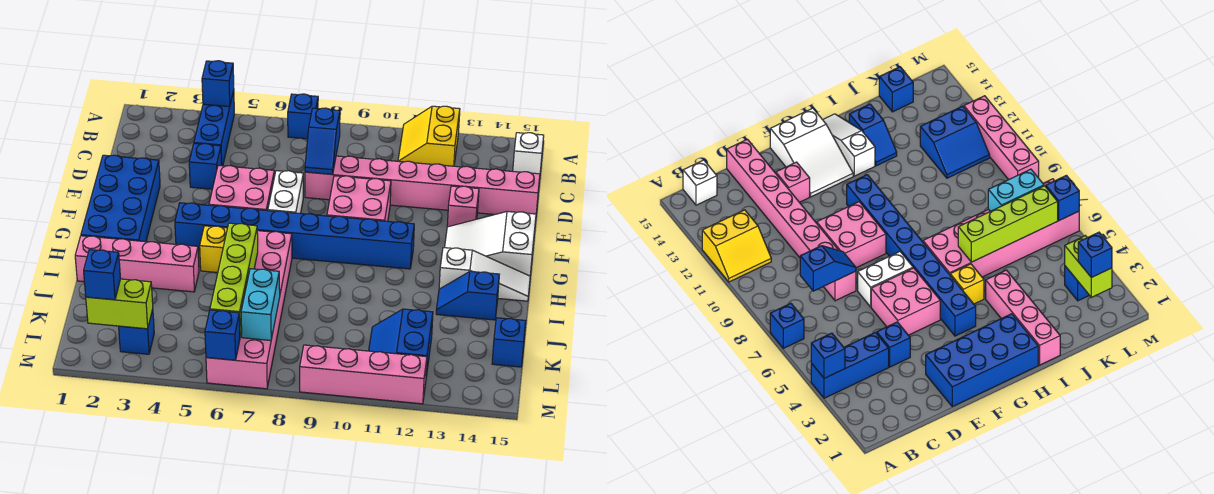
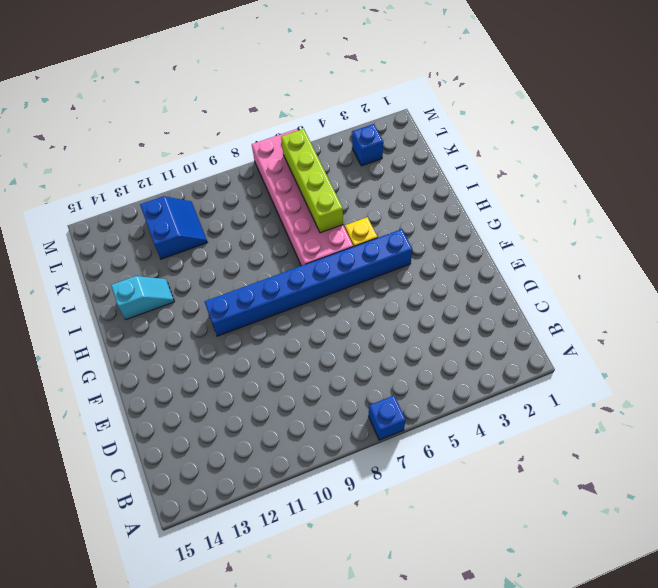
cyan slope I13:I14 level 1 top 14 -> blue slope I13:I14 level 1 top 14
none -> blue brick A4:C4 level 1
none -> yellow slope A11:B12 level 1 top 12
none -> white brick B15 level 1

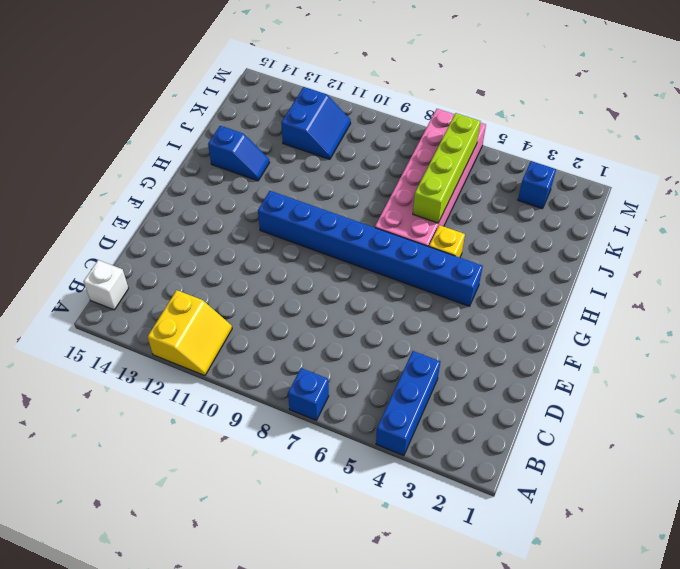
none -> blue brick D4 level 1
none -> pink brick D8:D15 level 1
none -> blue brick E1:H2 level 1

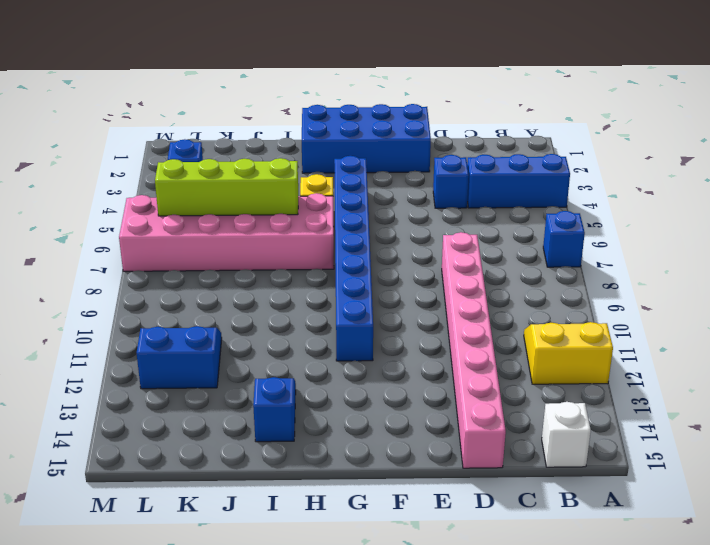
none -> pink brick E5:F6 level 1
none -> white brick E7:F7 level 1
none -> pink brick E9:F10 level 1

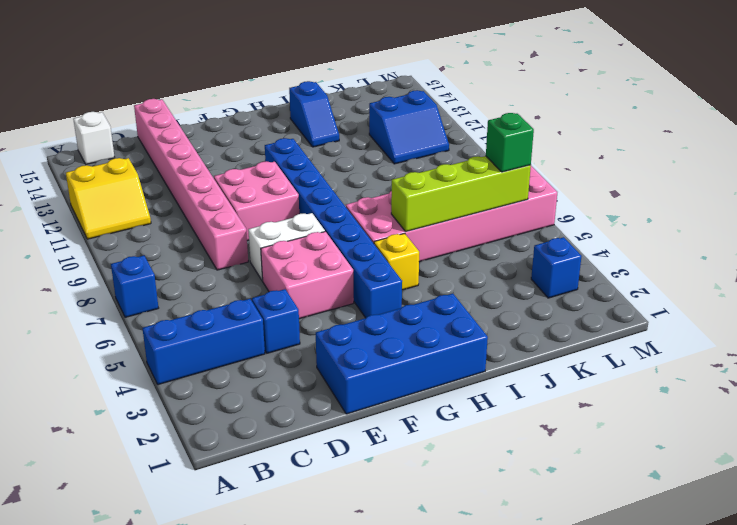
green brick L6 level 3 -> none
none -> pink brick E13 level 1
none -> white slope F13:G15 level 1 top 15
none -> white slope H13:H15 level 1 top 13

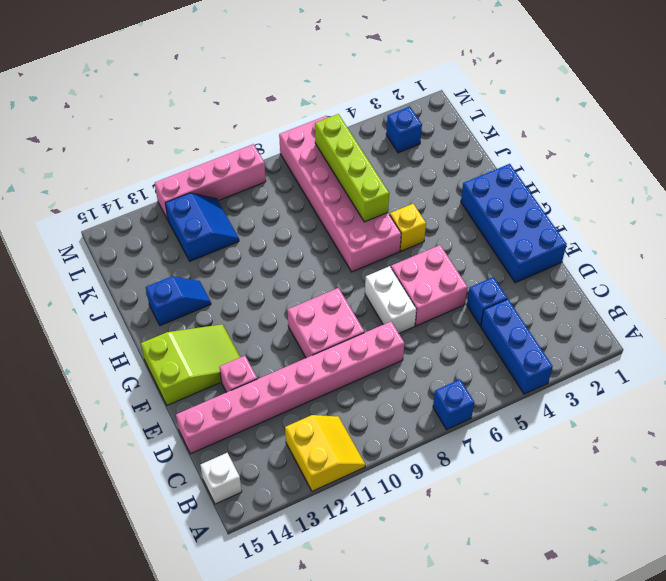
lime slope F13:G15 level 1 top 15 -> white slope F13:G15 level 1 top 15
none -> blue brick G4:G11 level 1
none -> white slope H13:H15 level 1 top 13
none -> pink brick I1:I4 level 1

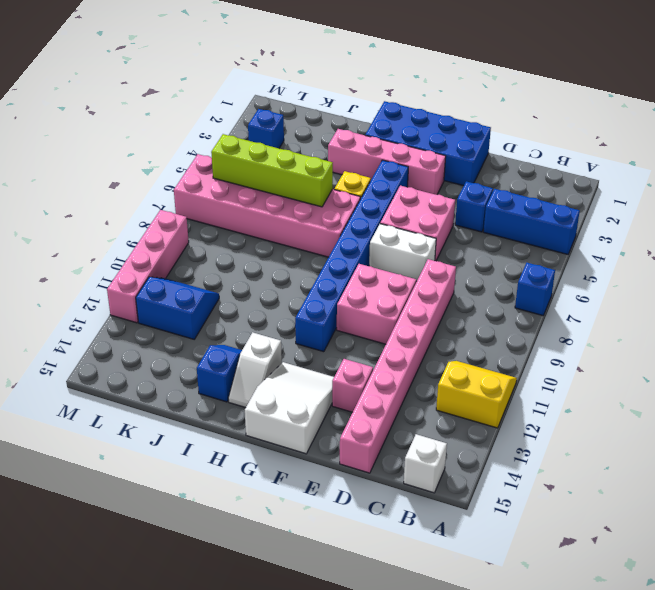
pink brick F3:I3 level 1 -> pink brick I1:I4 level 1
white slope H13:H14 level 1 top 13 -> white slope H13:H15 level 1 top 13
none -> blue brick K15 level 1
none -> blue brick A4 level 2
none -> blue slope C8:D8 level 2 top C

